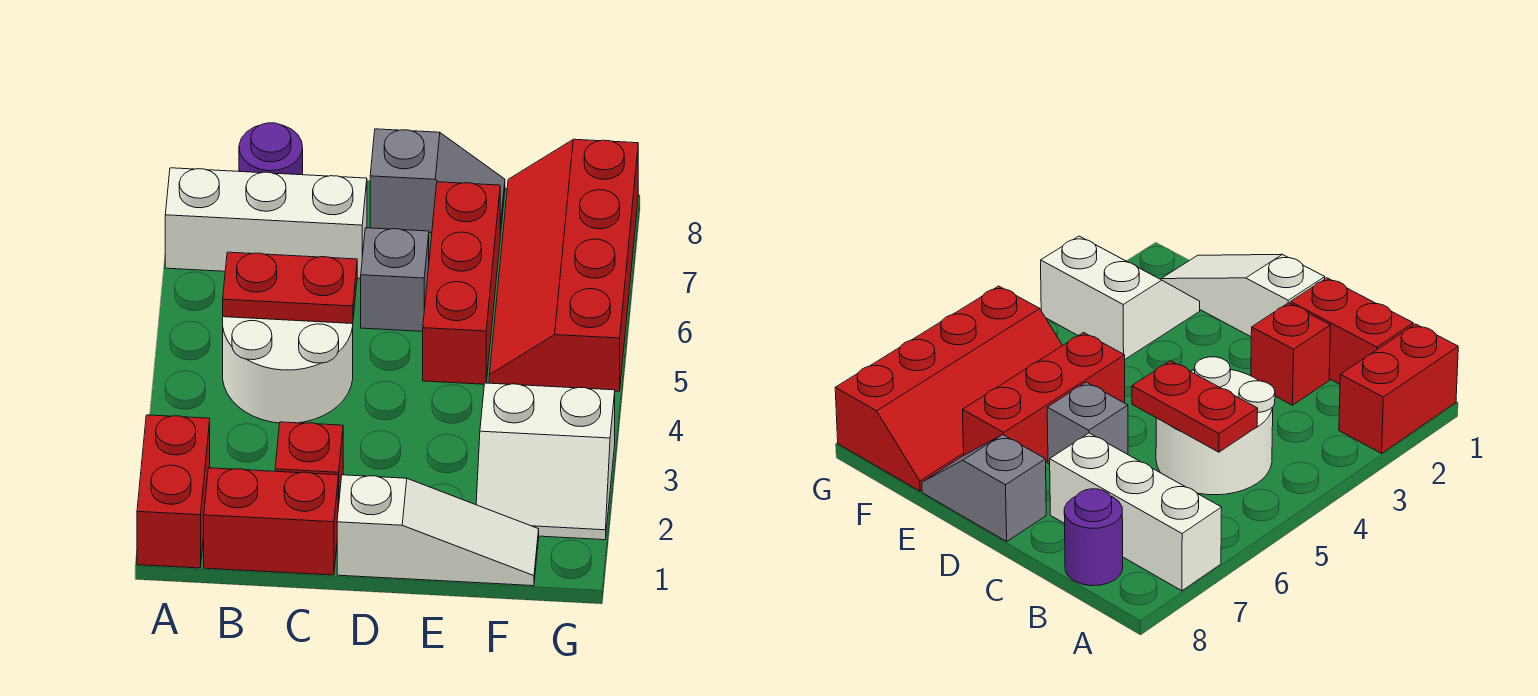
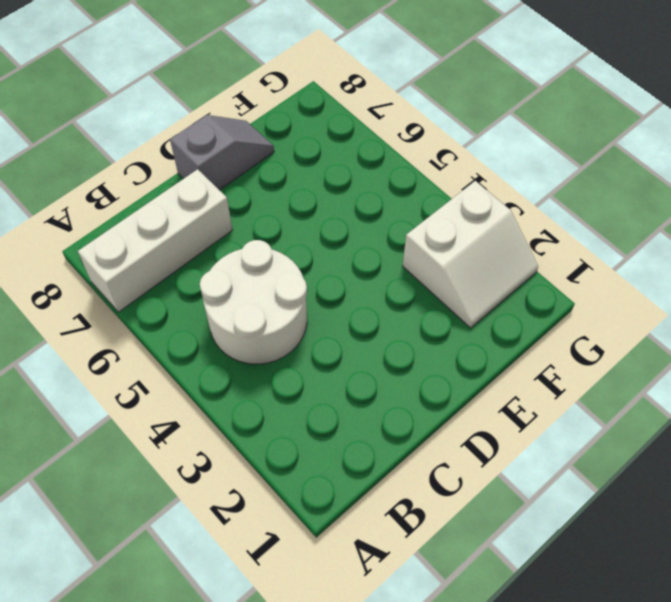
none -> red brick A1:A2 level 1
none -> red brick B1:C1 level 1
none -> purple round brick B8 level 1

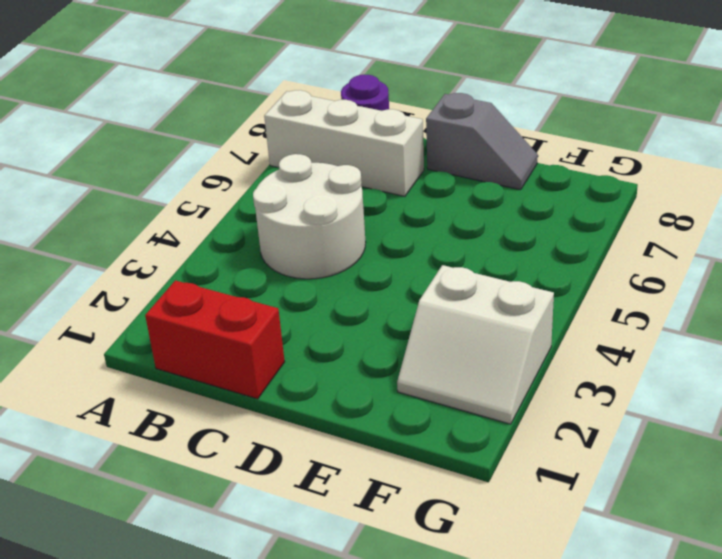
none -> red brick A1:A2 level 1
none -> red brick C2 level 1
none -> white slope D1:F1 level 1 top D

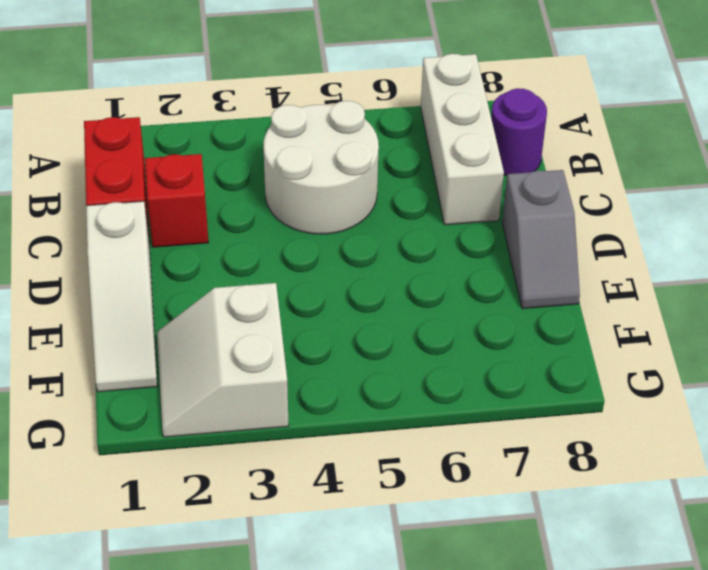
none -> red brick A1:A2 level 1
none -> grey brick D6 level 1
none -> red brick E5:E7 level 1

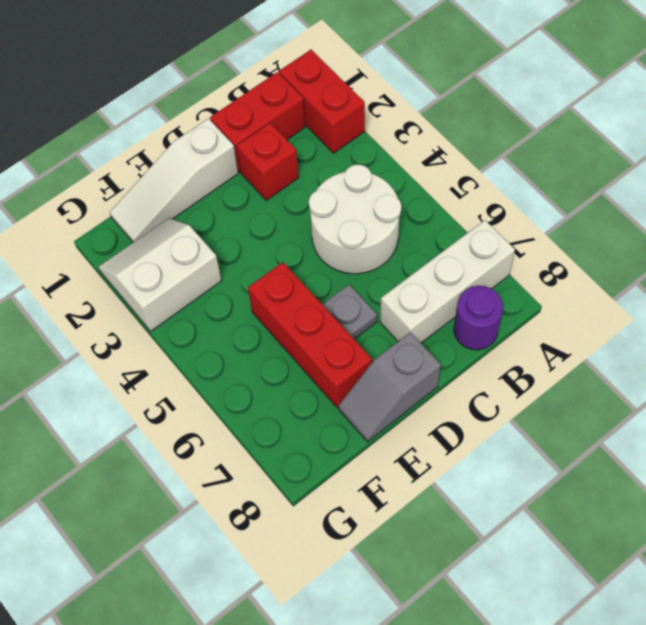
grey plate D6 level 1 -> grey brick D6 level 1
none -> red slope F5:G8 level 1 top G
none -> red plate B5:C5 level 2

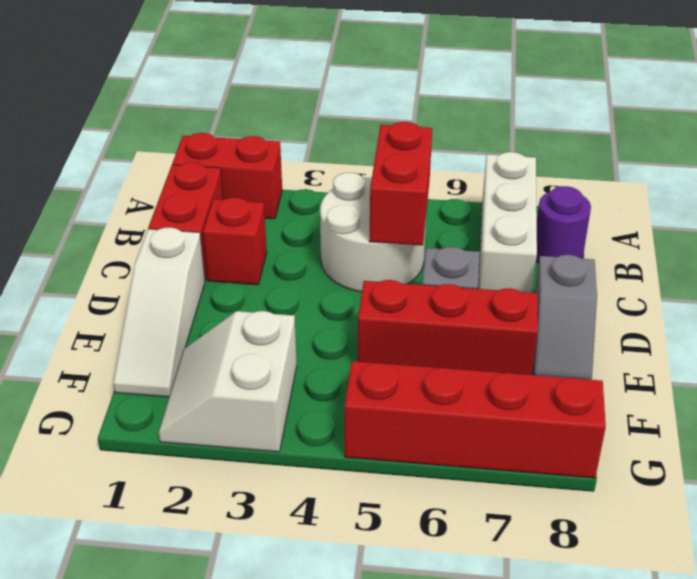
red brick B5:C5 level 2 -> red plate B5:C5 level 2

